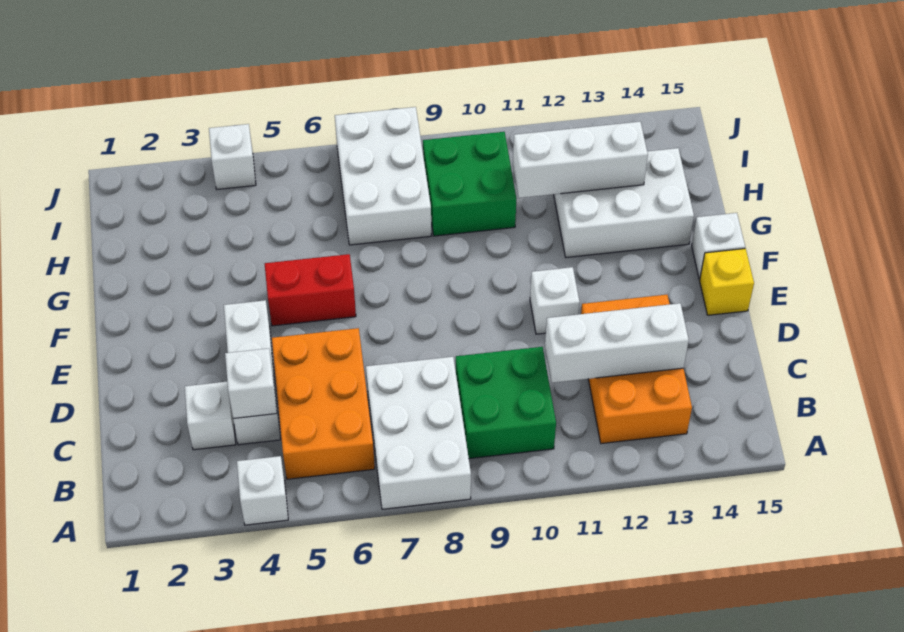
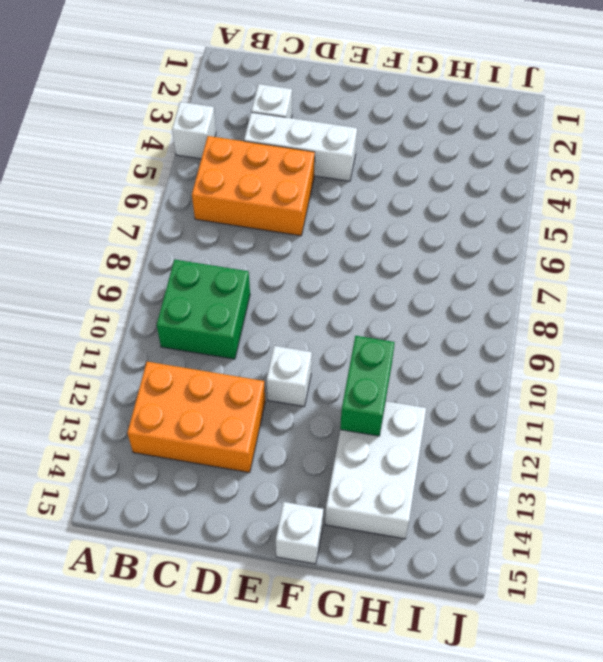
green brick G11:G12 level 2 -> none
none -> white brick A7:C8 level 1
none -> yellow brick E15 level 1
none -> red brick F5:F6 level 1

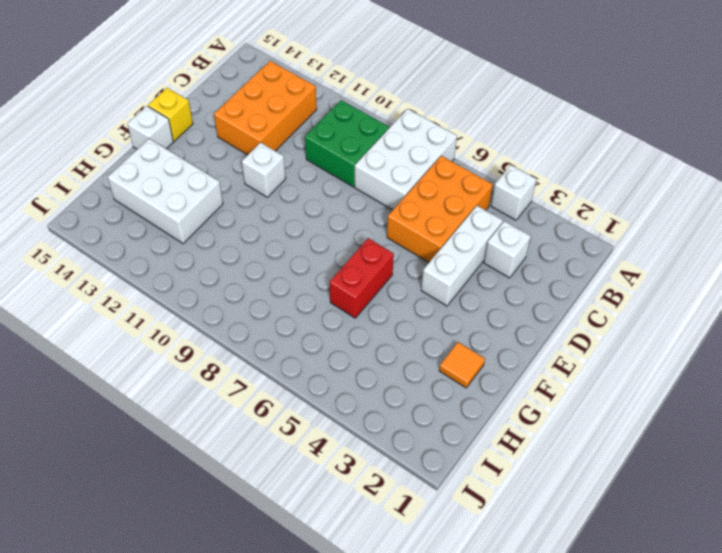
red brick F6:G6 level 1 -> red brick F5:F6 level 1
orange tile G2 level 1 -> none
none -> white brick H7:J8 level 1
none -> green brick H9:I10 level 1
none -> white brick J4 level 1

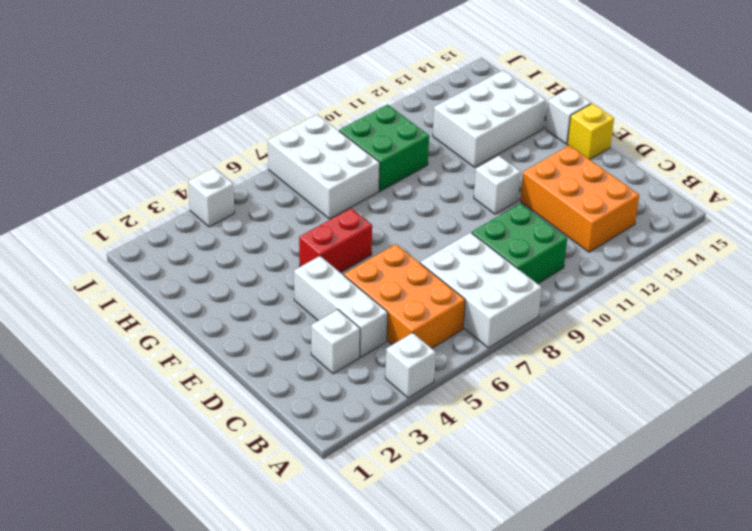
none -> white brick C4 level 2
none -> white brick C11:C13 level 2
none -> white brick H11:H13 level 2

